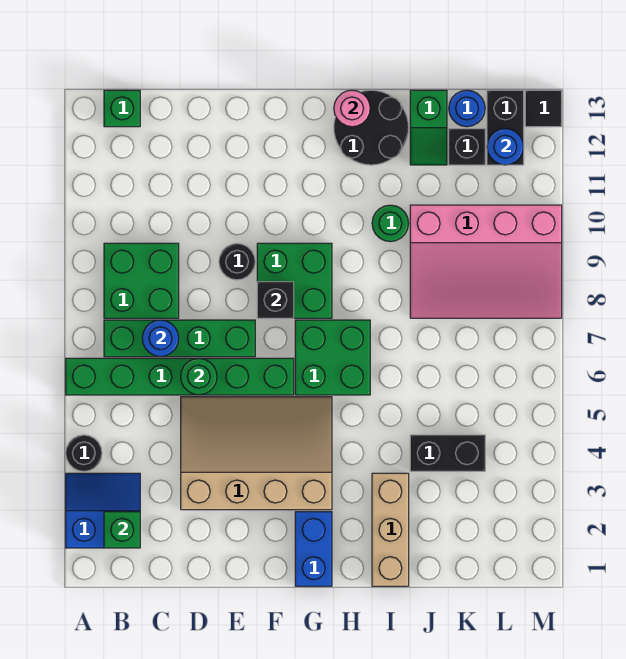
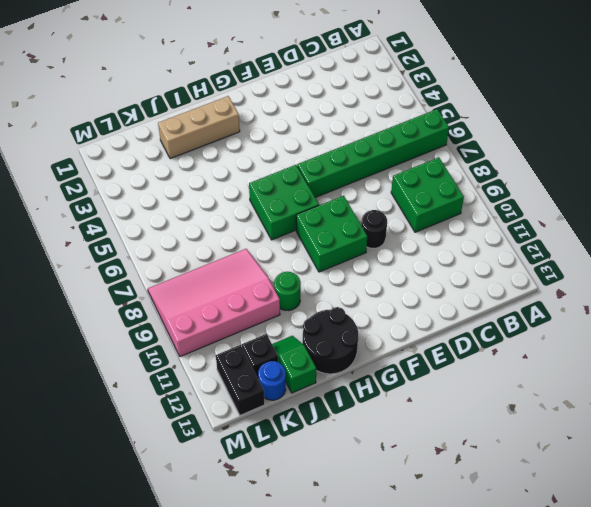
tan brick H2:J2 level 1 -> tan brick I1:I3 level 1
none -> blue slope A2:B3 level 1 top 2
none -> black round brick A4 level 1
none -> green brick B7:E7 level 1

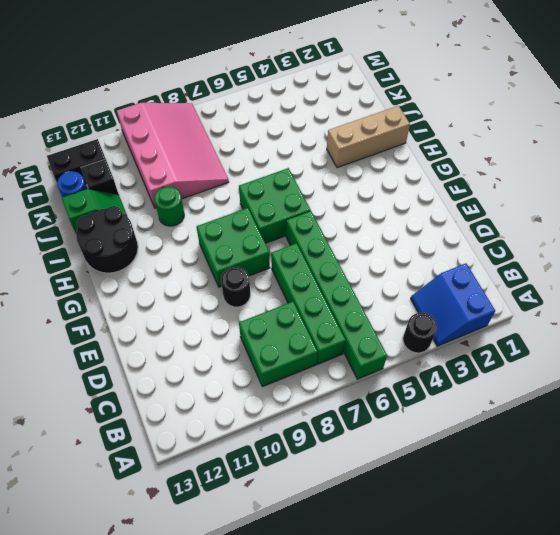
none -> green brick B13 level 1
none -> tan slope D3:G5 level 1 top 3
none -> blue brick G1:G2 level 1

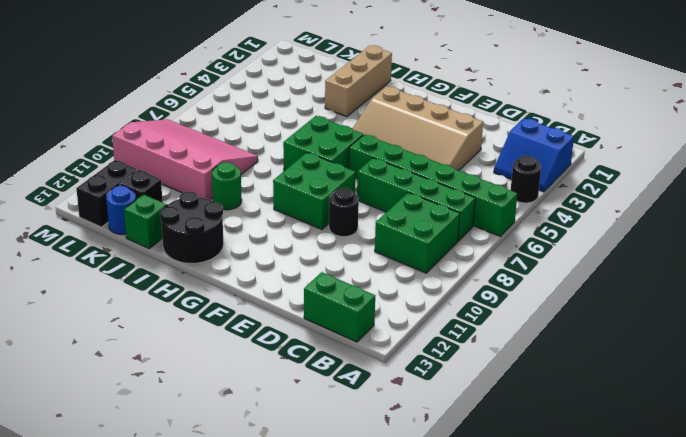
green brick B13:C13 level 1 -> green brick B13 level 1
none -> blue brick G1:G2 level 1
none -> black brick J4:K4 level 1
none -> black tile M13 level 1

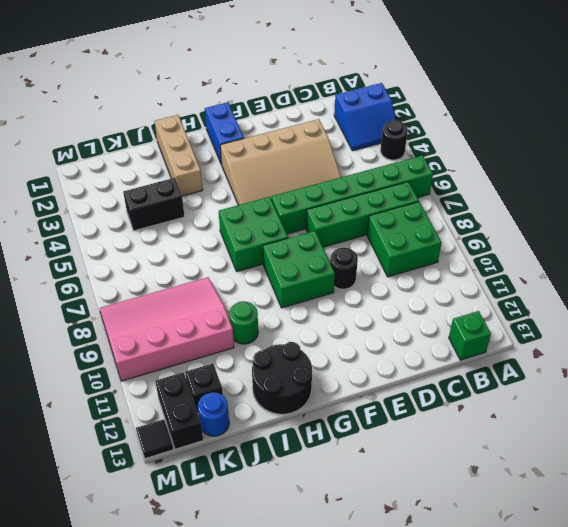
none -> green slope J12:J13 level 1 top 13
none -> green brick B2 level 2
none -> blue round brick C7 level 2

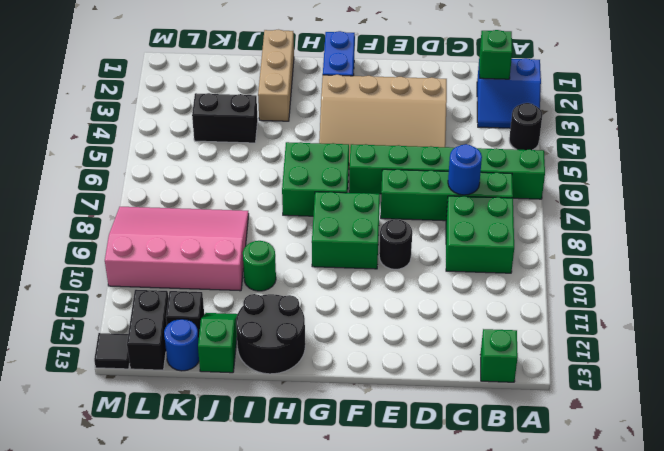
none -> green round brick D6 level 2
none -> black brick F8 level 2
none -> pink round brick H13 level 2

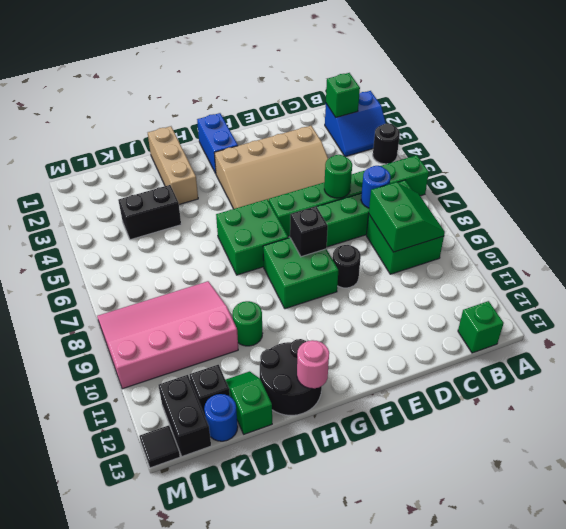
green slope B8:C9 level 2 top C -> none
none -> blue round brick L12 level 2

